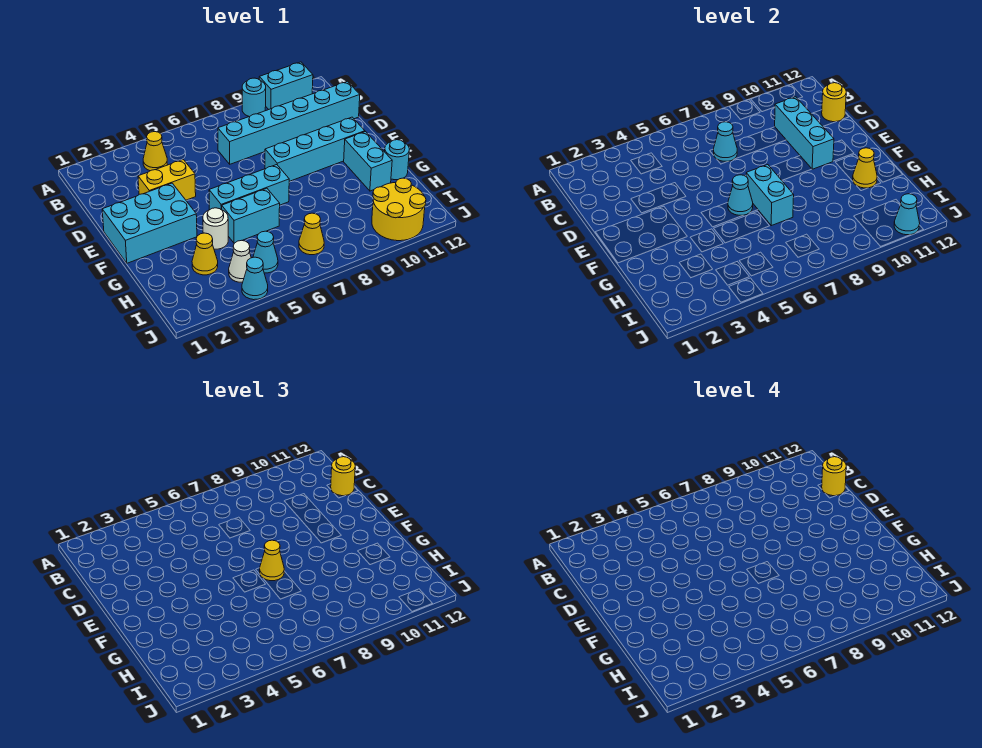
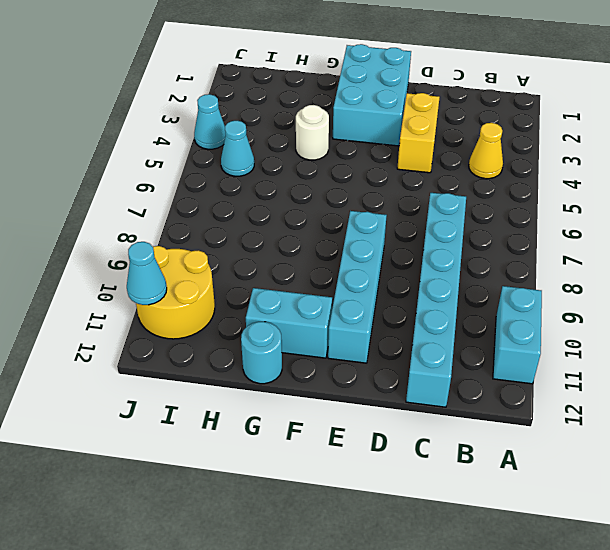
none -> cyan round brick A9 level 1
none -> cyan brick F5:F7 level 1
none -> cyan brick G5:G6 level 1

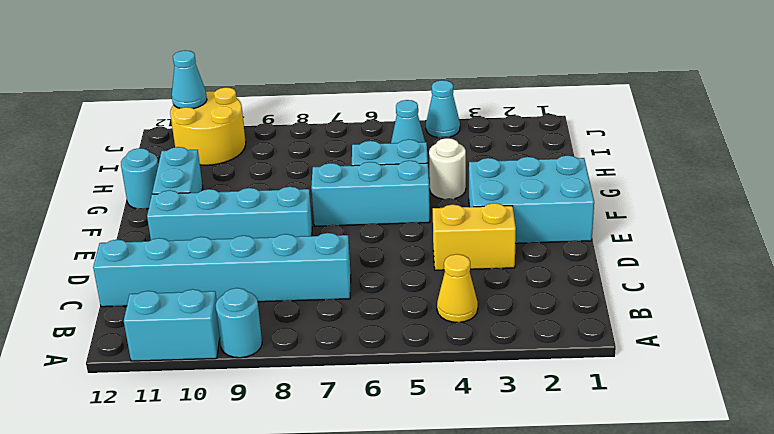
none -> yellow cone H3 level 1
none -> white cone I4 level 1
none -> yellow cone I7 level 1

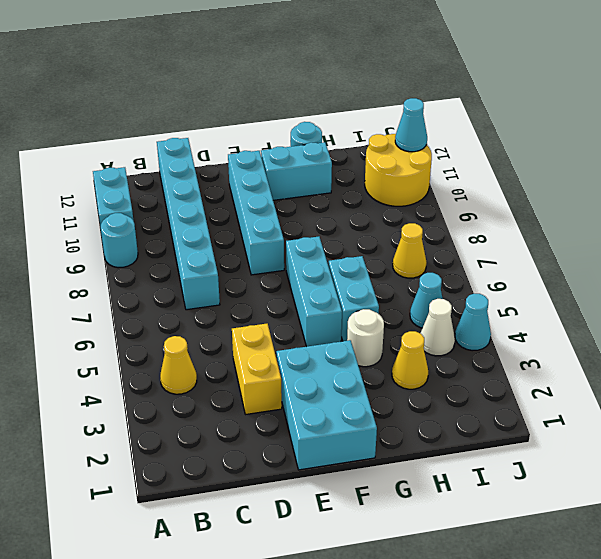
none -> cyan cone C7 level 2
none -> cyan brick C10:E10 level 2
none -> yellow round brick C12 level 2

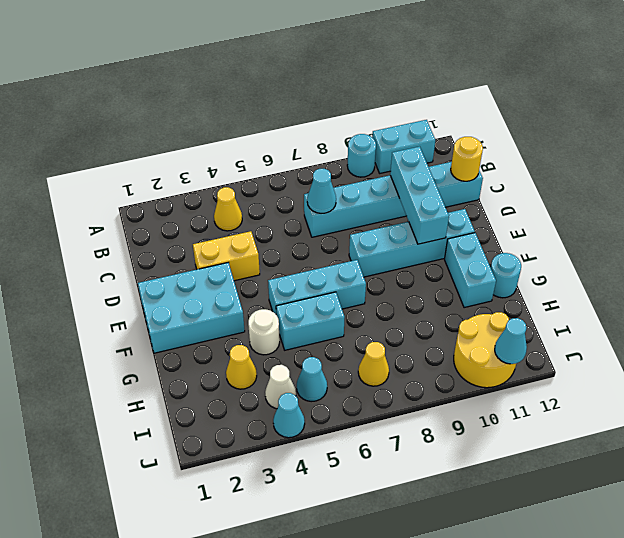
none -> cyan cone F6 level 2
none -> cyan brick F7:G7 level 2
none -> yellow cone G11 level 2

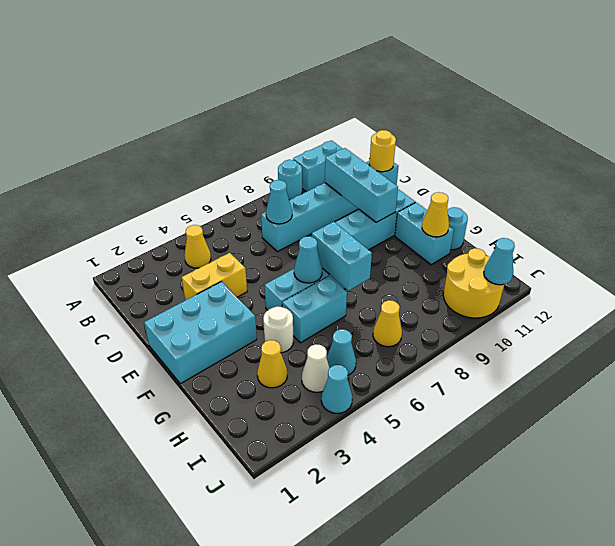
none -> yellow round brick C12 level 3
none -> yellow cone F7 level 3
none -> yellow round brick C12 level 4

